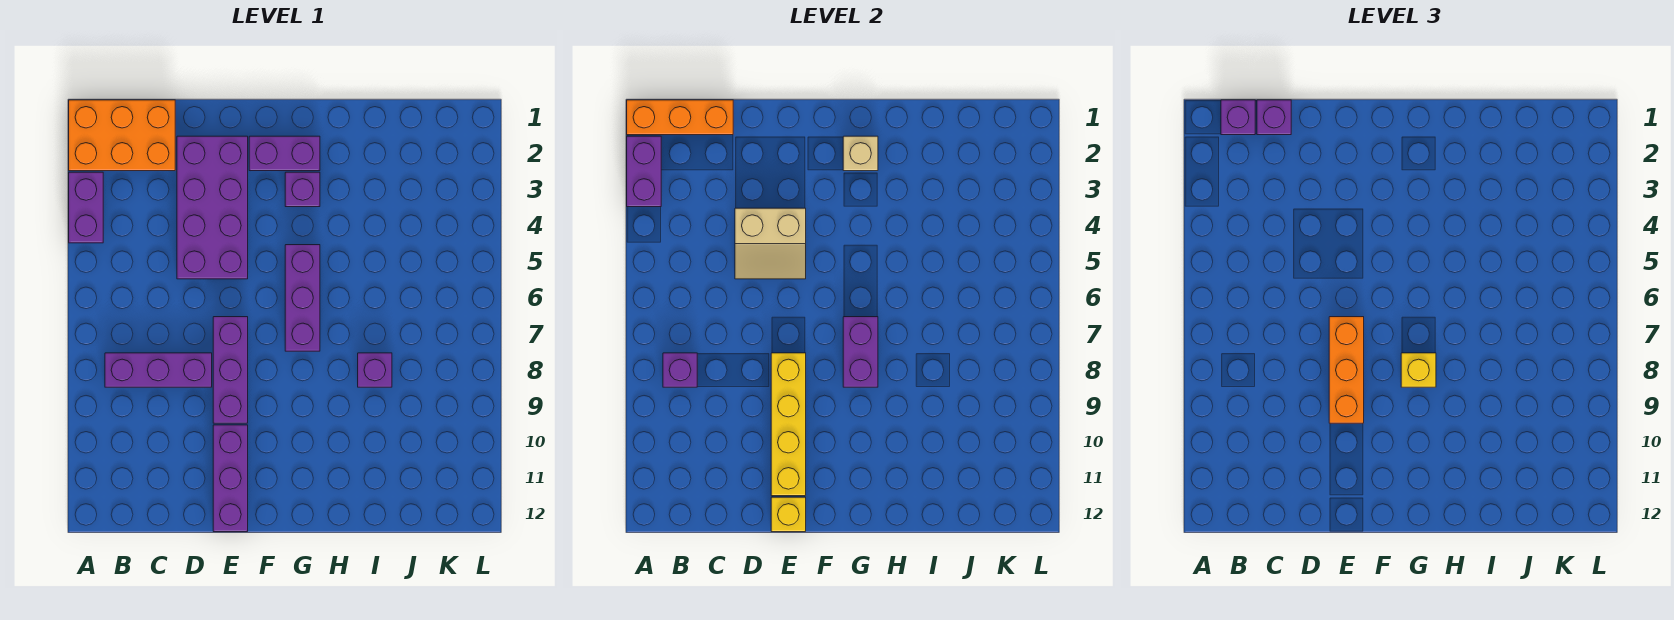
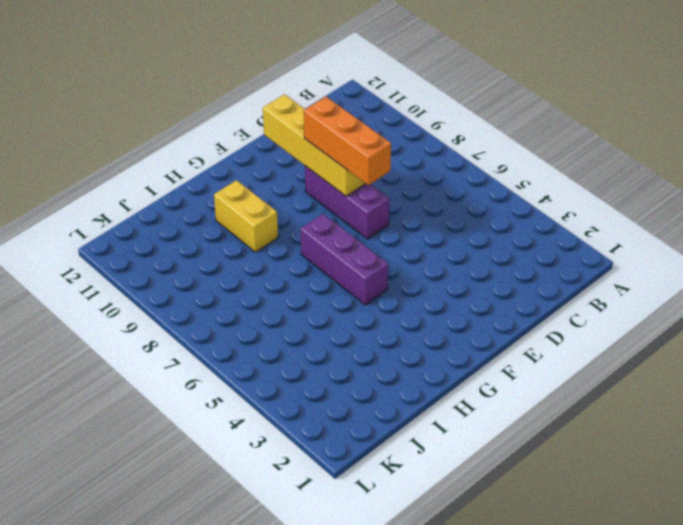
yellow brick H9:H10 level 1 -> none
none -> orange brick A1:C2 level 1
none -> purple brick A3:A4 level 1
none -> purple brick B8:D8 level 1

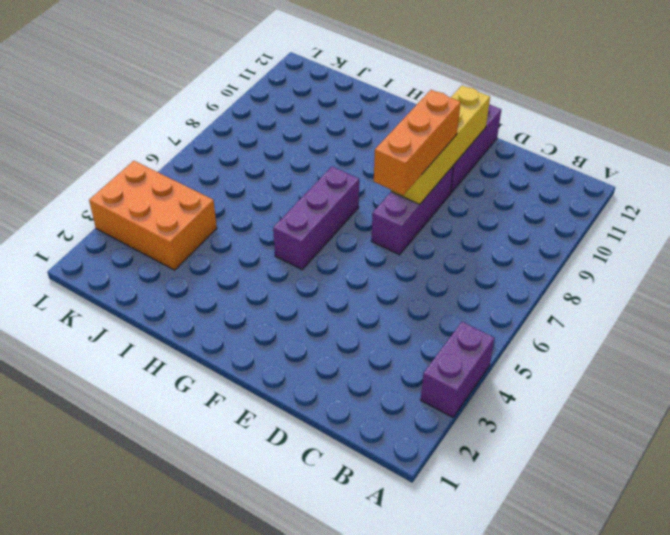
orange brick J3:L4 level 1 -> orange brick A1:C2 level 1
none -> purple brick B8:D8 level 1
none -> purple brick D2:E5 level 1
none -> purple brick F2:G2 level 1

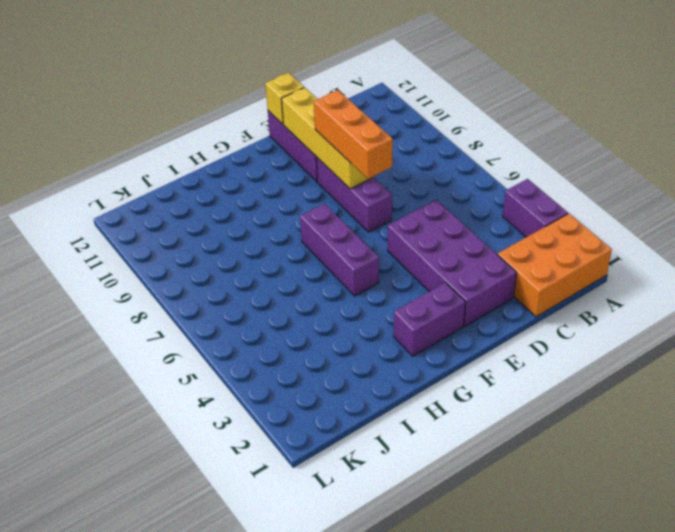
none -> purple brick B8:D8 level 1
none -> purple brick G3 level 1
none -> purple brick I8 level 1

